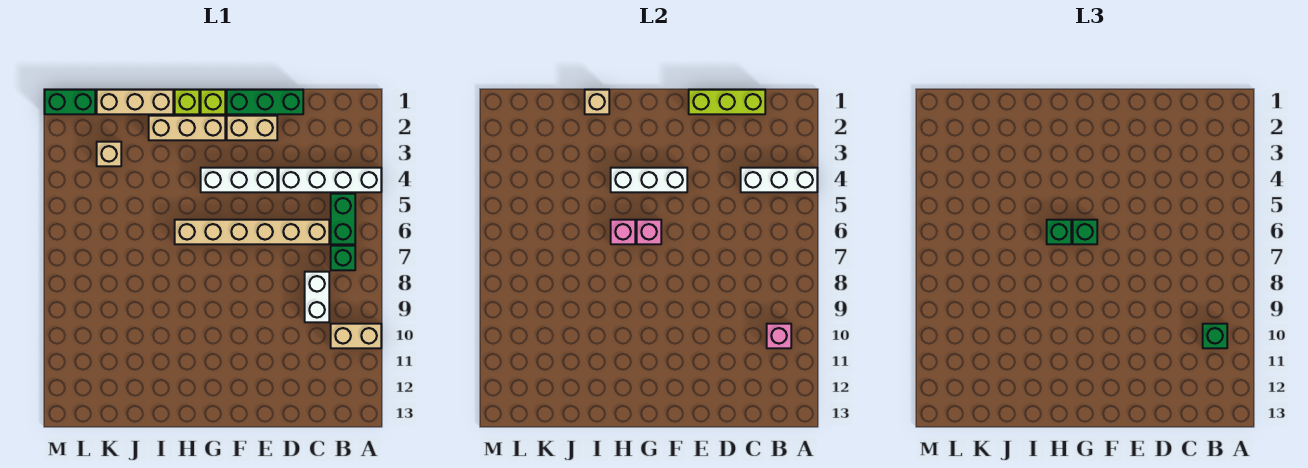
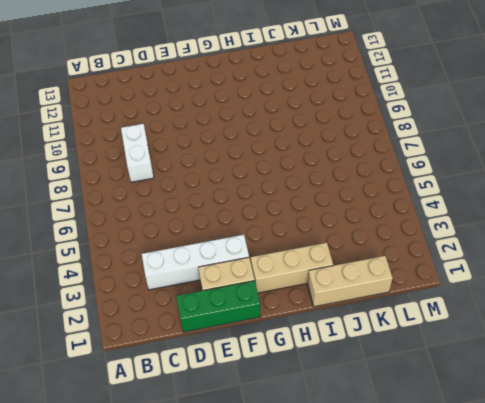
white brick C3:F3 level 1 -> white brick A4:D4 level 1
none -> tan brick A10:B10 level 1
none -> green brick B5:B6 level 1
none -> green brick B7 level 1

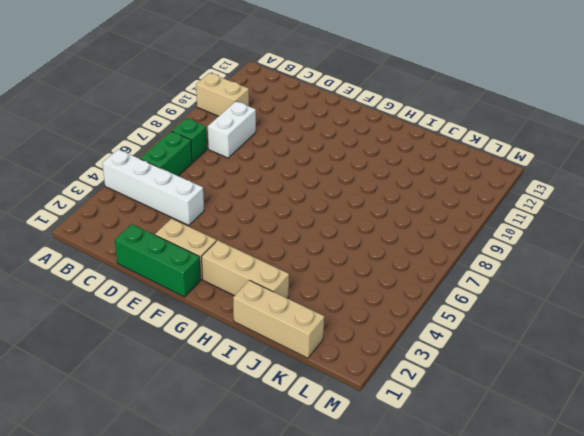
none -> tan brick C6:H6 level 1
none -> white brick E4:G4 level 1
none -> lime brick G1 level 1

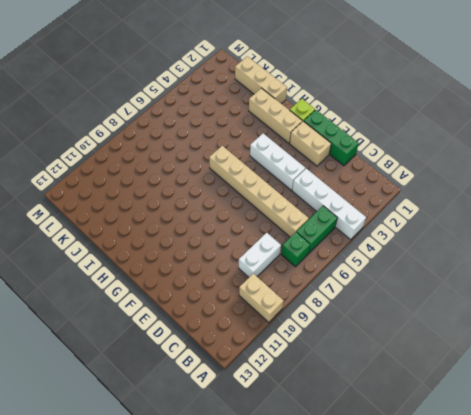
none -> lime brick H1 level 1
none -> tan brick K3 level 1
none -> green brick L1:M1 level 1

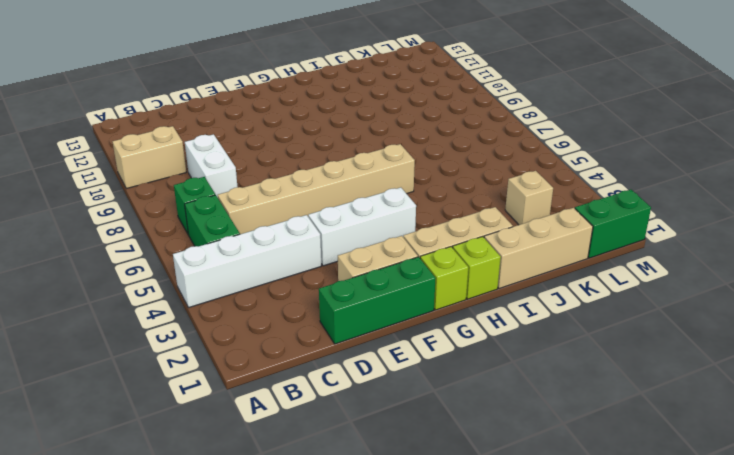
none -> white brick A4:C4 level 2
none -> pink brick B10 level 2
none -> lime brick C1:E1 level 2

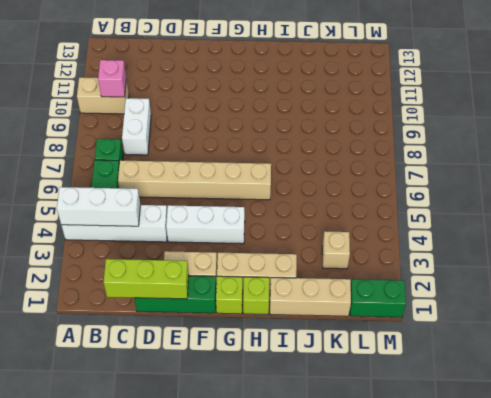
none -> white brick F4:H4 level 2
none -> pink brick G6 level 2
none -> pink brick H6 level 2

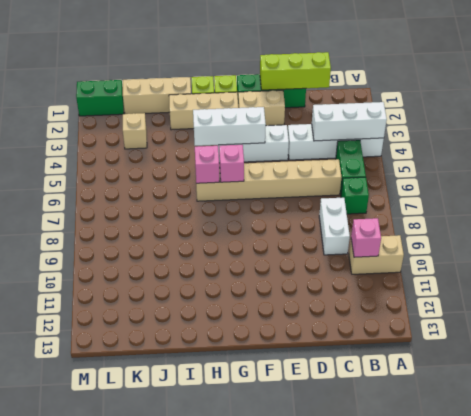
none -> tan brick I1 level 2
none -> green brick B10 level 3
none -> green brick G6 level 3

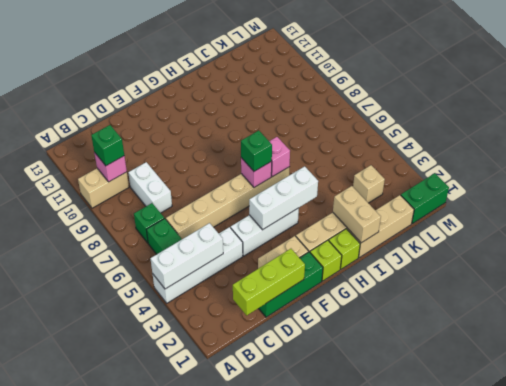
tan brick I1:I2 level 2 -> tan brick I1 level 2
none -> green brick H6 level 3

